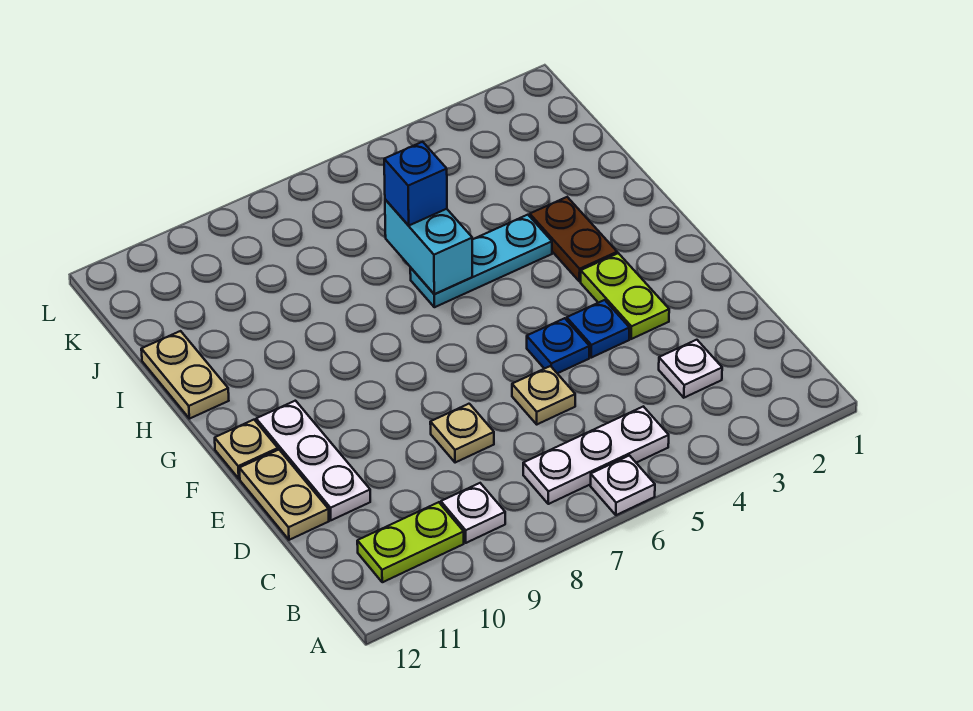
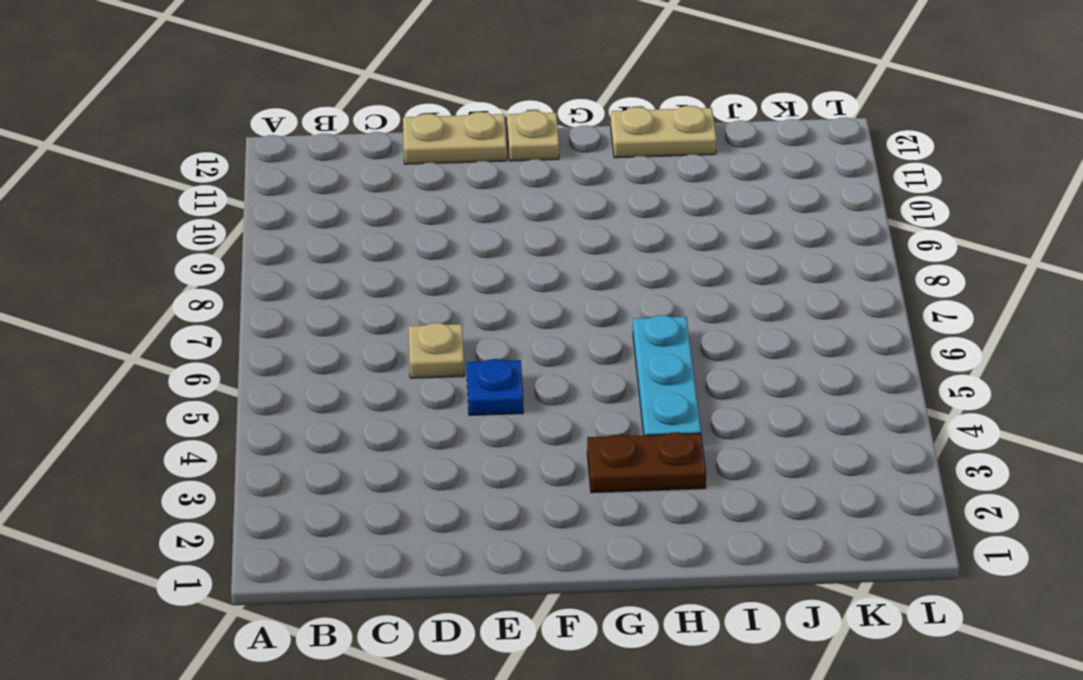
none -> white plate A6 level 1
none -> white plate B5:B7 level 1
none -> white plate B9 level 1

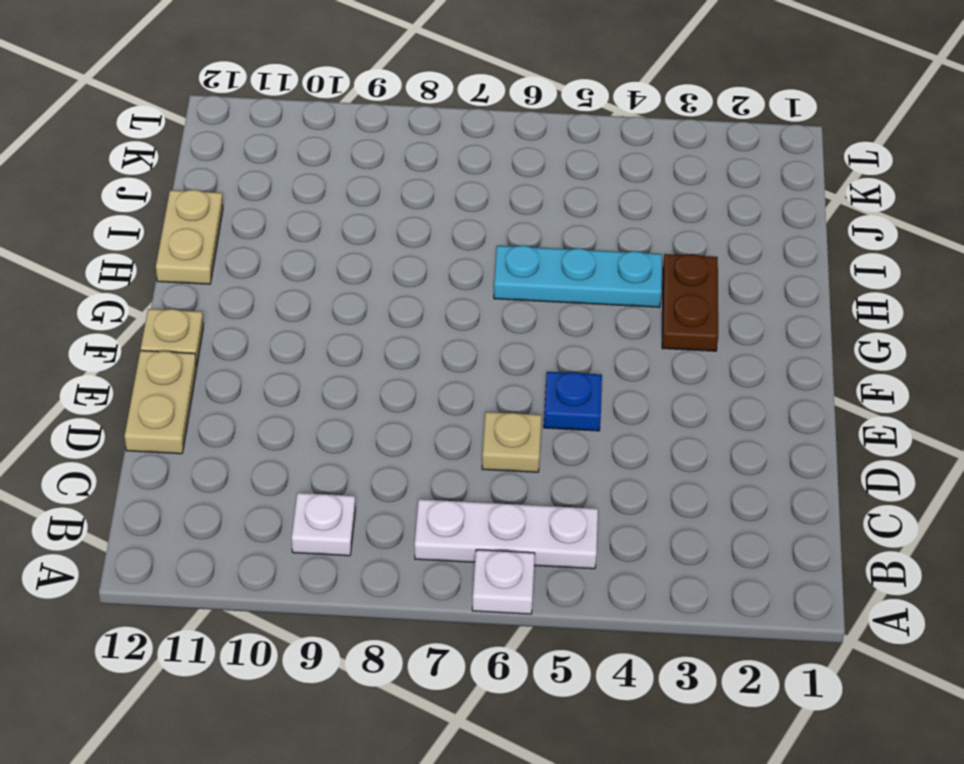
none -> lime plate B10:B11 level 1
none -> white plate C3 level 1
none -> tan plate D8 level 1

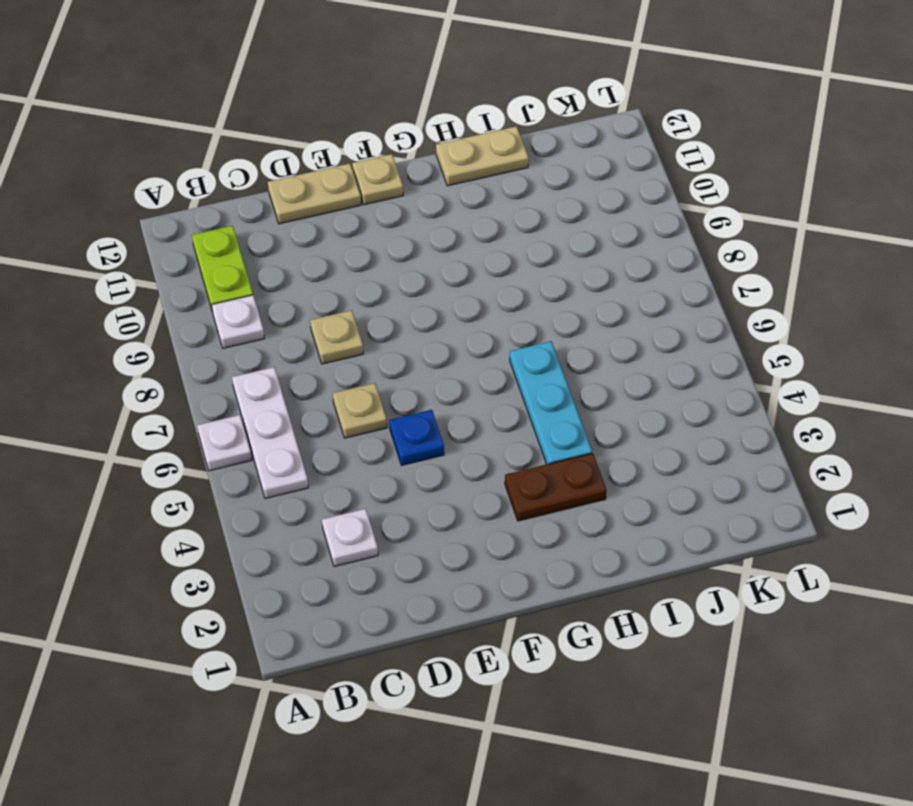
none -> white plate D11:F11 level 1
none -> lime plate E3:F3 level 1
none -> blue plate E4 level 1

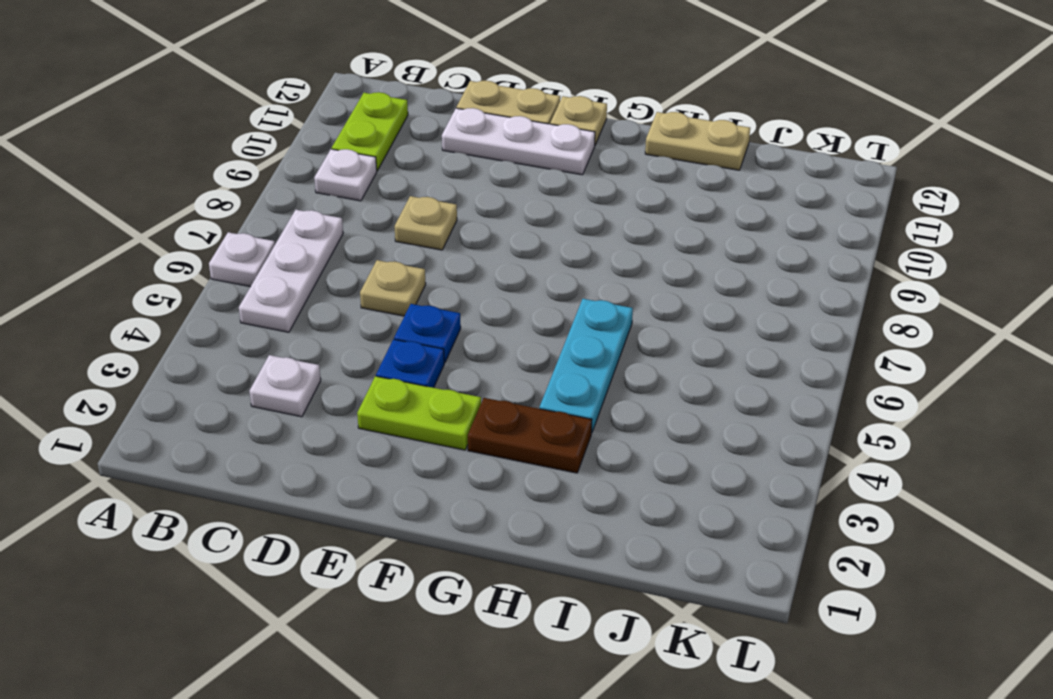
none -> cyan brick H6:I6 level 2
none -> blue brick I6 level 3

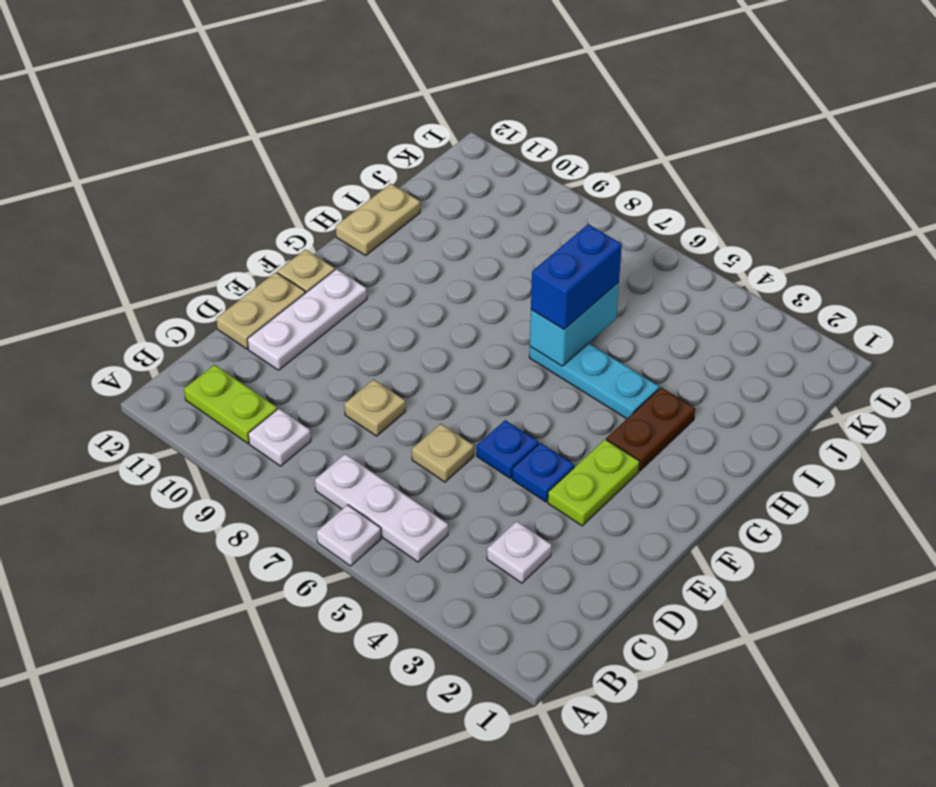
blue brick H6:I6 level 3 -> blue brick I6 level 3

